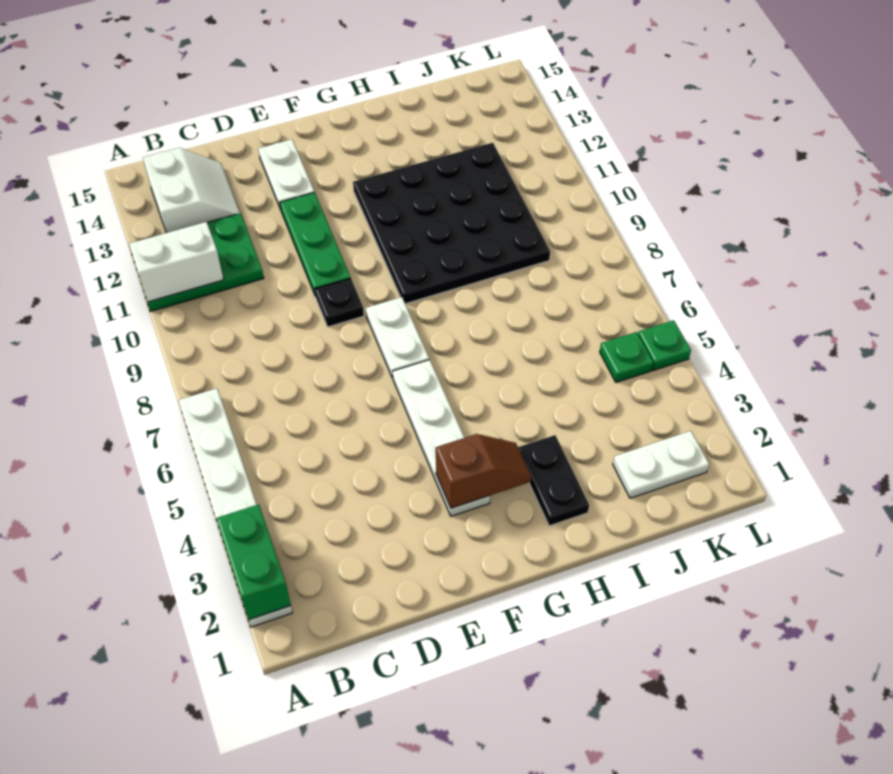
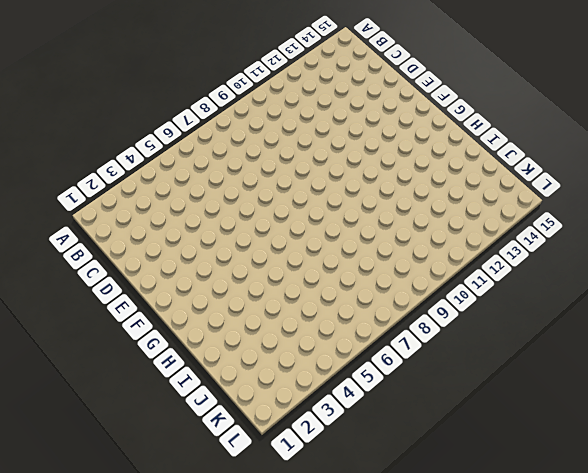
none -> white plate A2:A7 level 1
none -> green plate A11:C12 level 1
none -> white slope B13:C14 level 1 top B

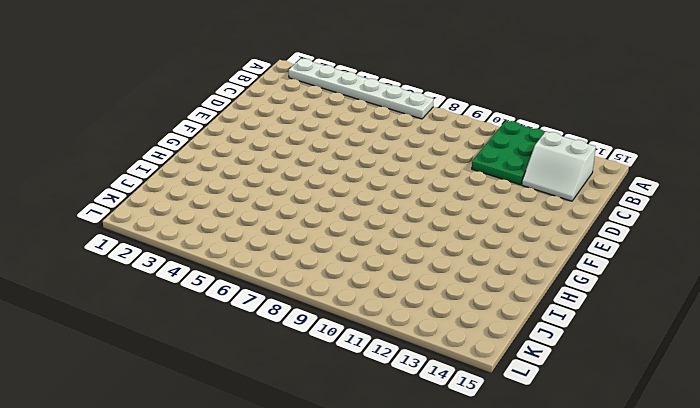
none -> black plate E9 level 1
none -> green plate E10:E12 level 1
none -> white plate E13:E14 level 1

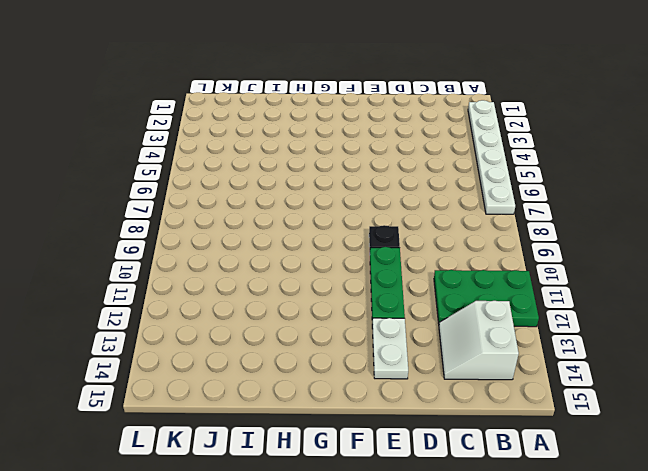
none -> white plate F3:F6 level 1
none -> white plate F7:F8 level 1
none -> black plate G9:J12 level 1

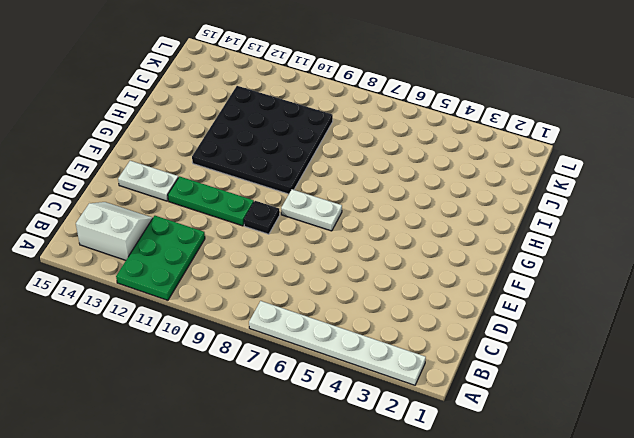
none -> white plate F3:F6 level 1
none -> black plate H2:H3 level 1
none -> white plate J2:K2 level 1

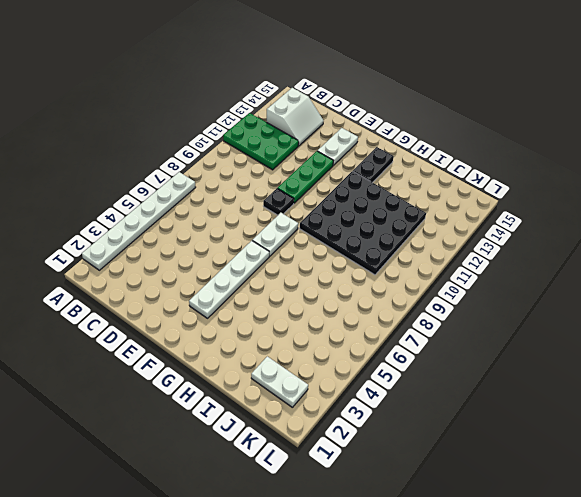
black plate G13:G14 level 1 -> black plate H2:H3 level 1
none -> green plate K5 level 1
none -> green plate L5 level 1
none -> green brick A2:A3 level 2

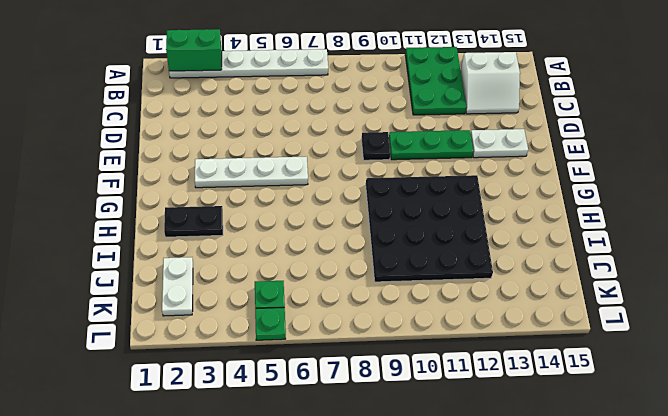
none -> white plate F7:F8 level 1
none -> white brick A11:B11 level 2
none -> brown slope F3:G3 level 2 top F

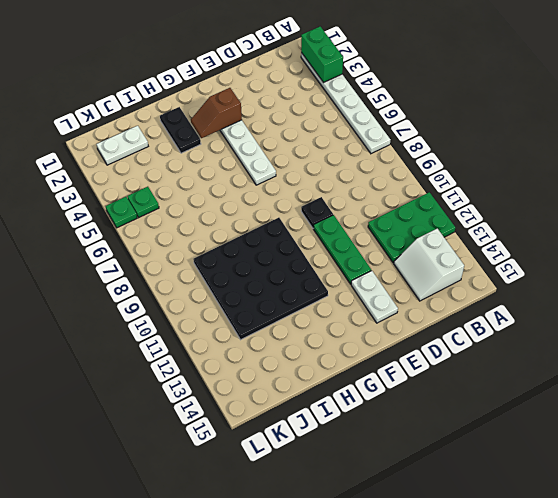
none -> white plate F7:F8 level 1
none -> white brick A11:B11 level 2

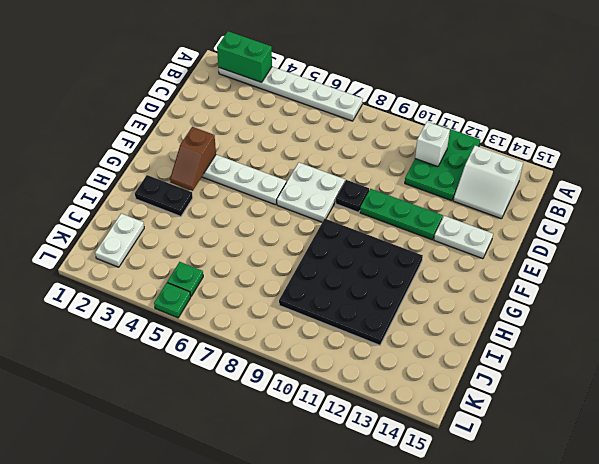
white brick B11 level 2 -> white brick A11:B11 level 2
white plate E7:F8 level 1 -> white plate F7:F8 level 1

